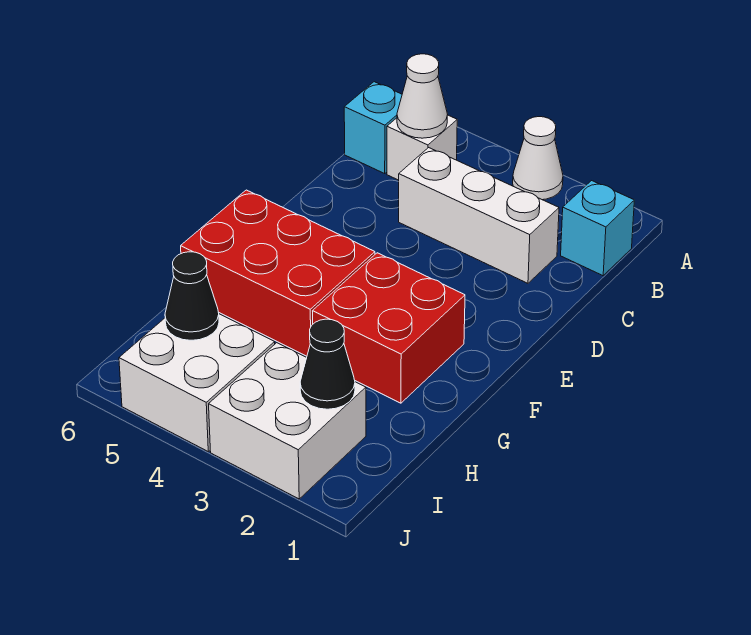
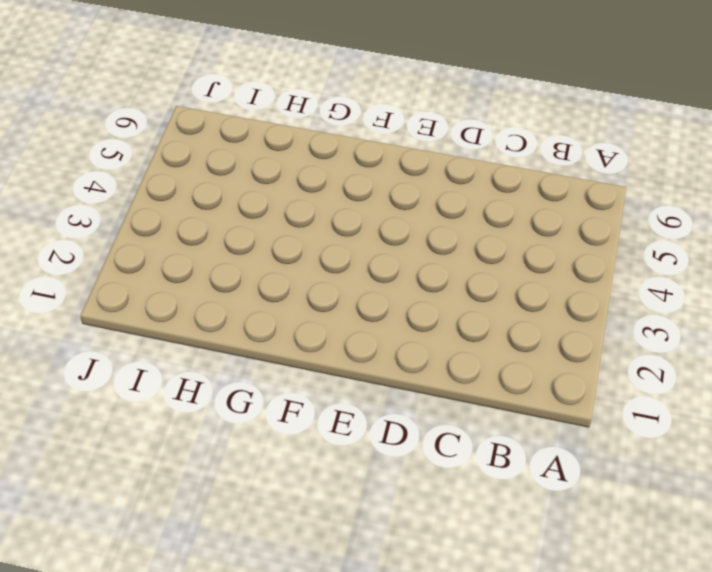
none -> white cone A3 level 1
none -> cyan brick B1 level 1
none -> white brick B5 level 1

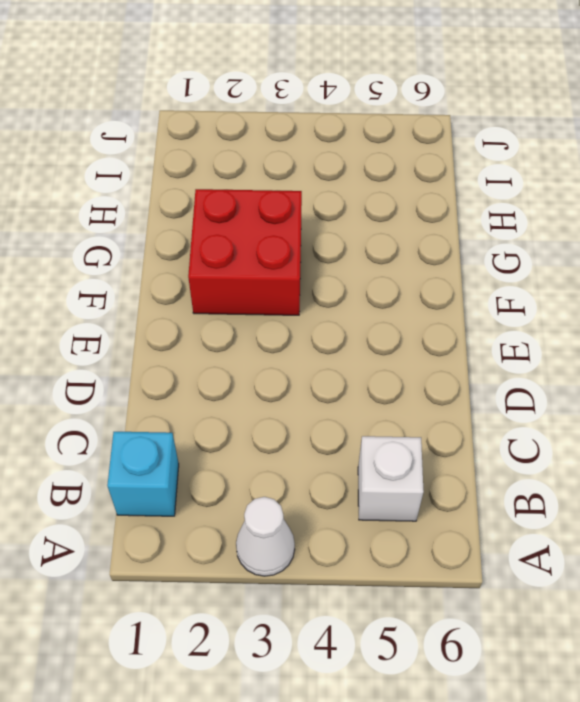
none -> cyan brick B6 level 1
none -> white brick C2:C4 level 1
none -> red brick F4:G6 level 1

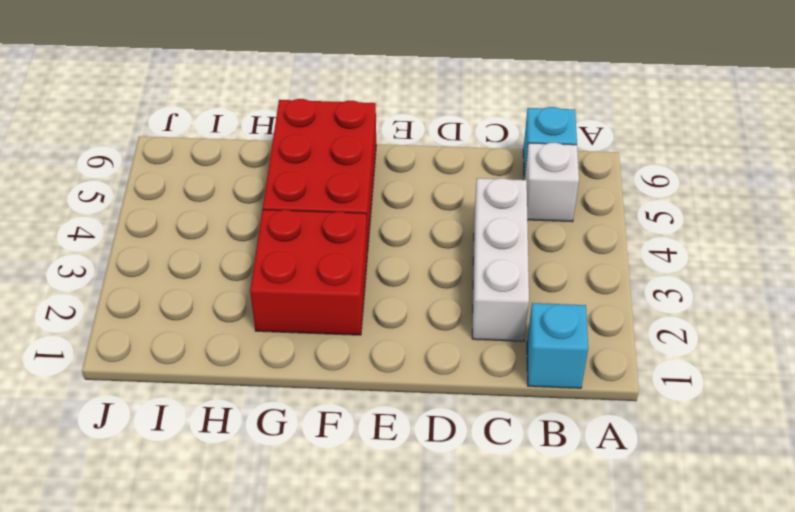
none -> white cone A3 level 1
none -> white brick I2:J3 level 1
none -> white brick I4:J5 level 1

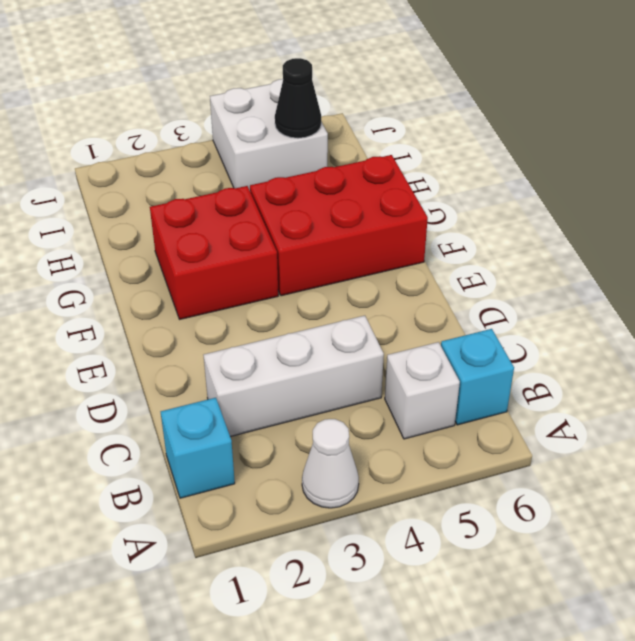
none -> white brick I2:J3 level 1
none -> white cone B5 level 2
none -> black cone I2 level 2

